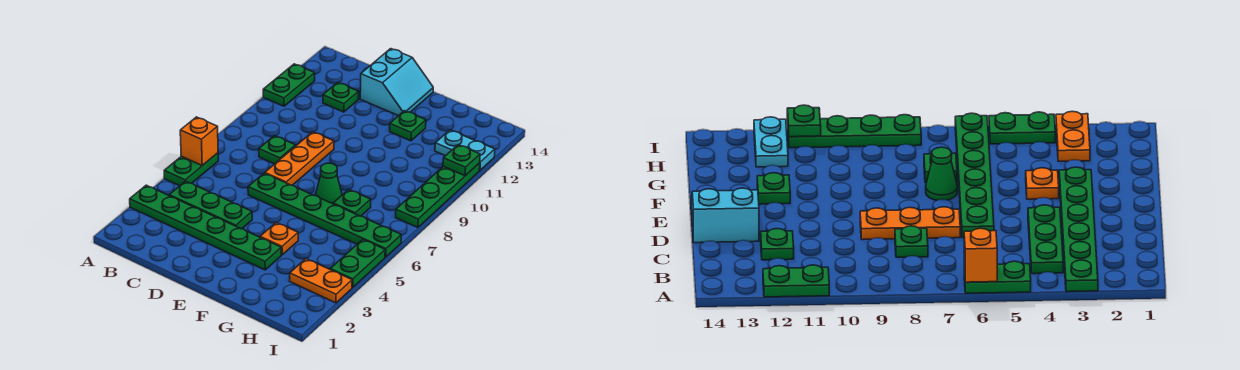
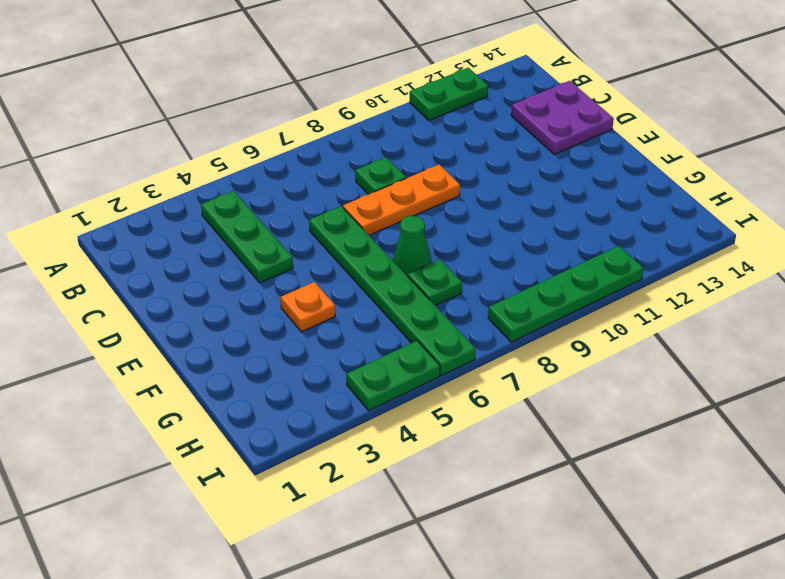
purple plate C13:D14 level 1 -> cyan slope D13:E14 level 1 top D
none -> green plate A3:F3 level 1
none -> green plate A5:A6 level 1
none -> green plate C12 level 1

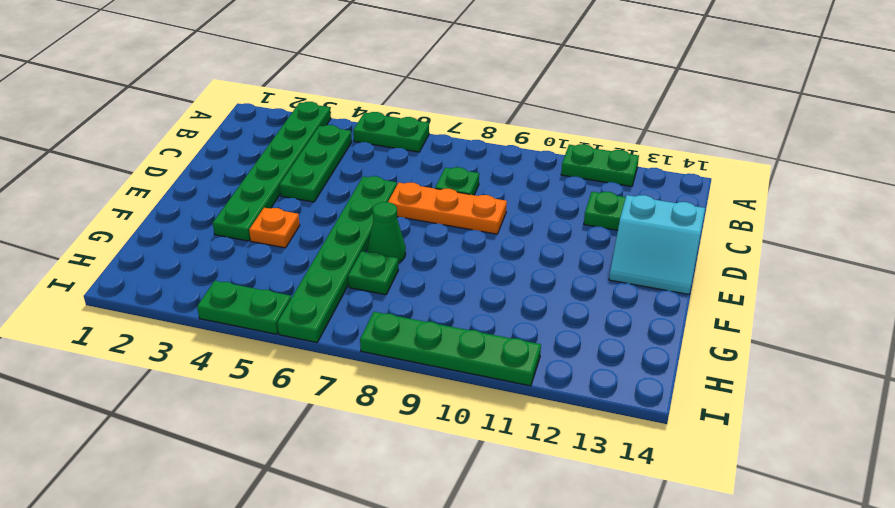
none -> green plate F12 level 1
none -> orange plate H3:I3 level 1
none -> cyan plate H12:I12 level 1

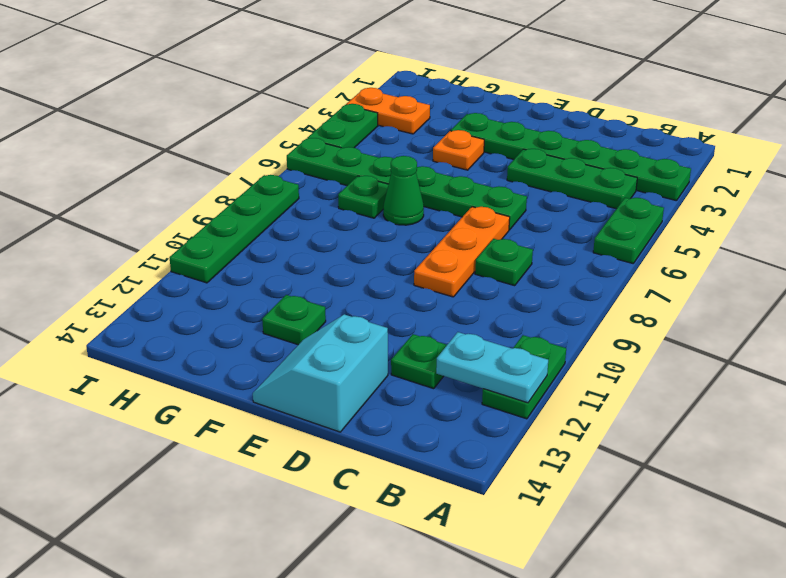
cyan plate A12:B12 level 2 -> cyan plate H12:I12 level 1
none -> orange brick A6 level 2
none -> green plate I11 level 2

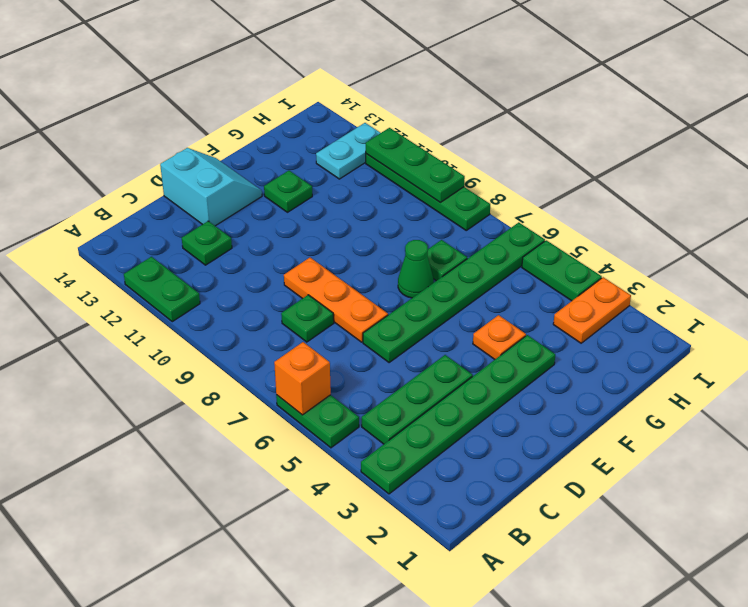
green plate I9:I11 level 2 -> green plate I11 level 2

